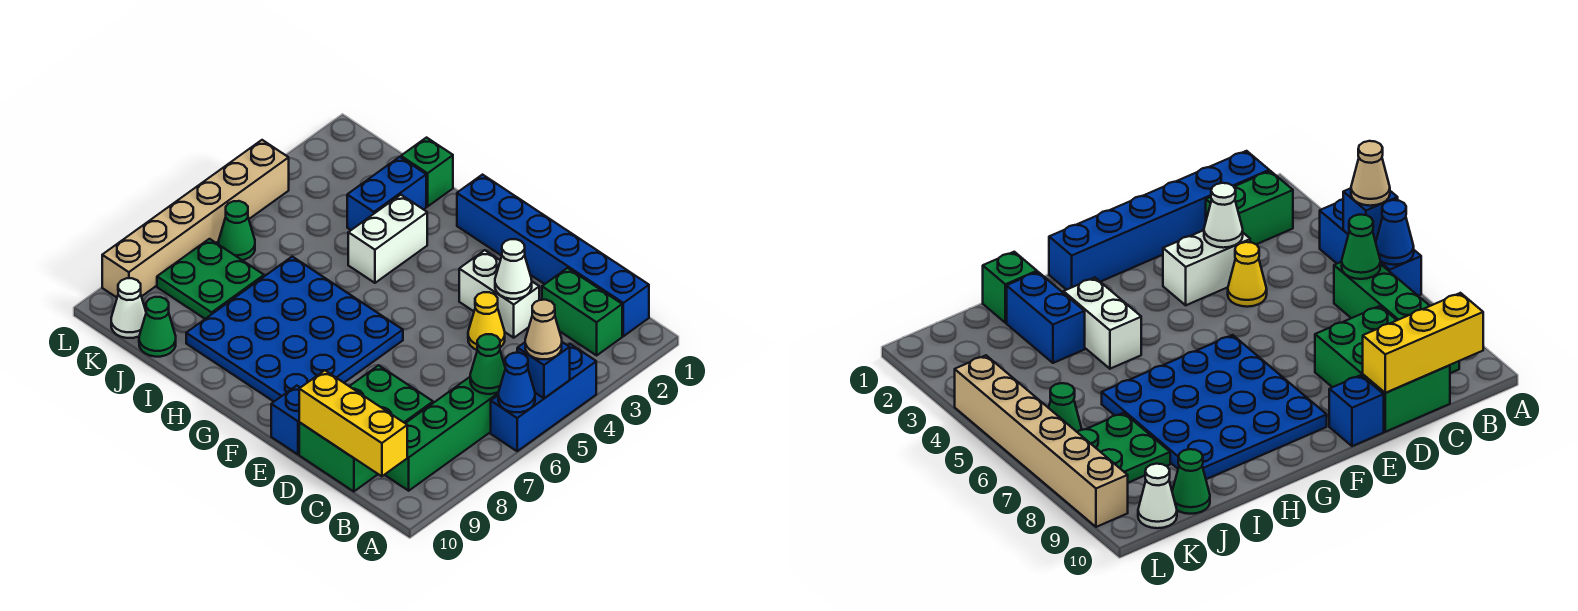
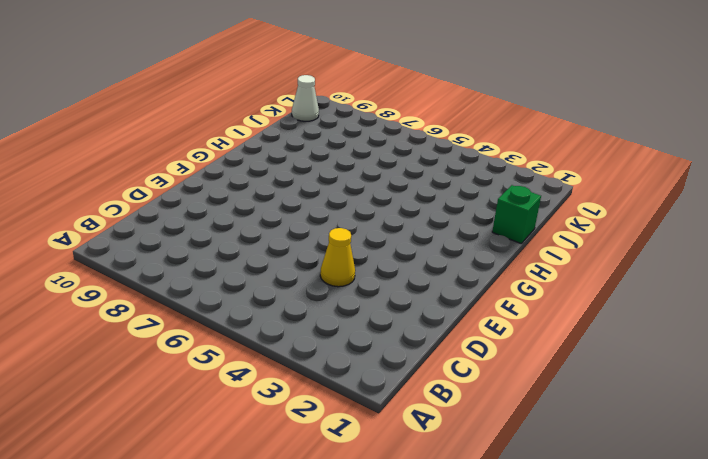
none -> blue brick A4:A6 level 1
none -> blue brick B1:G1 level 1
none -> green brick B2:C2 level 1

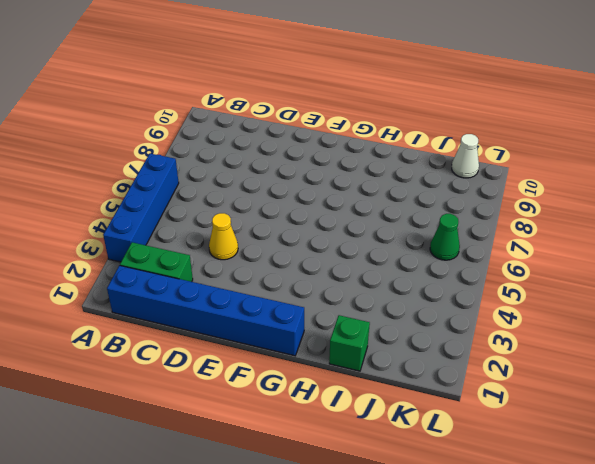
blue brick A3:A6 level 1 -> blue brick A4:A6 level 1
none -> green brick B6:B9 level 1
none -> green brick C8:D10 level 1
none -> white brick D3:E3 level 1

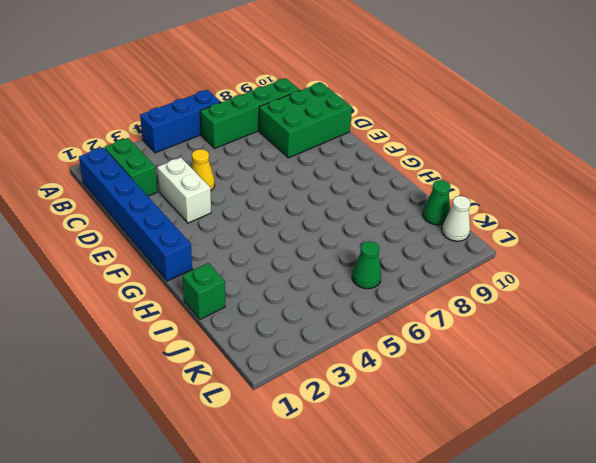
none -> blue brick E10 level 1
none -> blue plate F6:I9 level 1
none -> white brick H3:H4 level 1

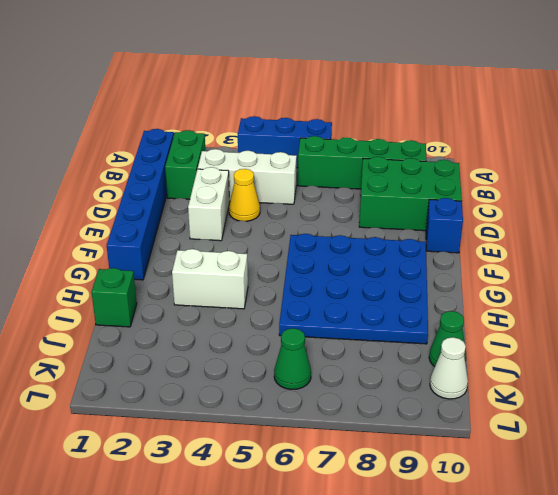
white brick C3:C5 level 1 -> none
none -> blue brick I2:I3 level 1
none -> green plate J7:K8 level 1
none -> tan brick L4:L9 level 1

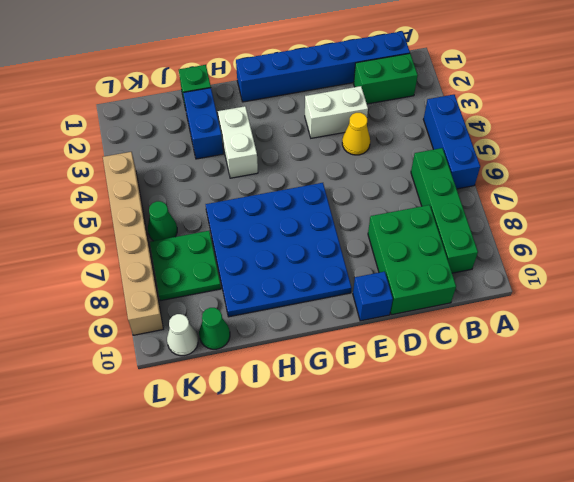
none -> blue brick A5 level 2
none -> blue cone A6 level 2
none -> green cone B6 level 2

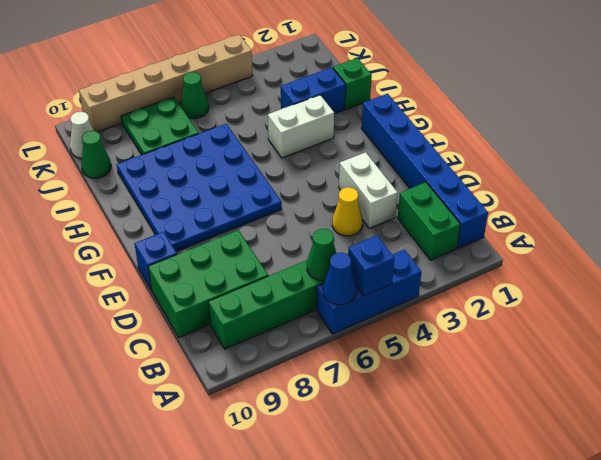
none -> yellow brick B10:D10 level 2
none -> white cone D3 level 2
none -> tan cone A5 level 3

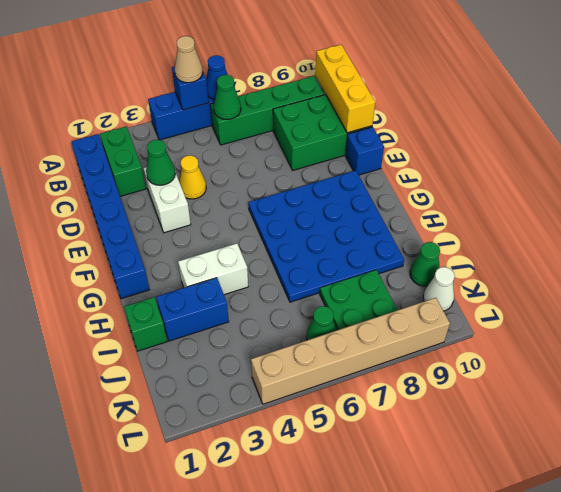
green cone D3 level 2 -> white cone D3 level 2

